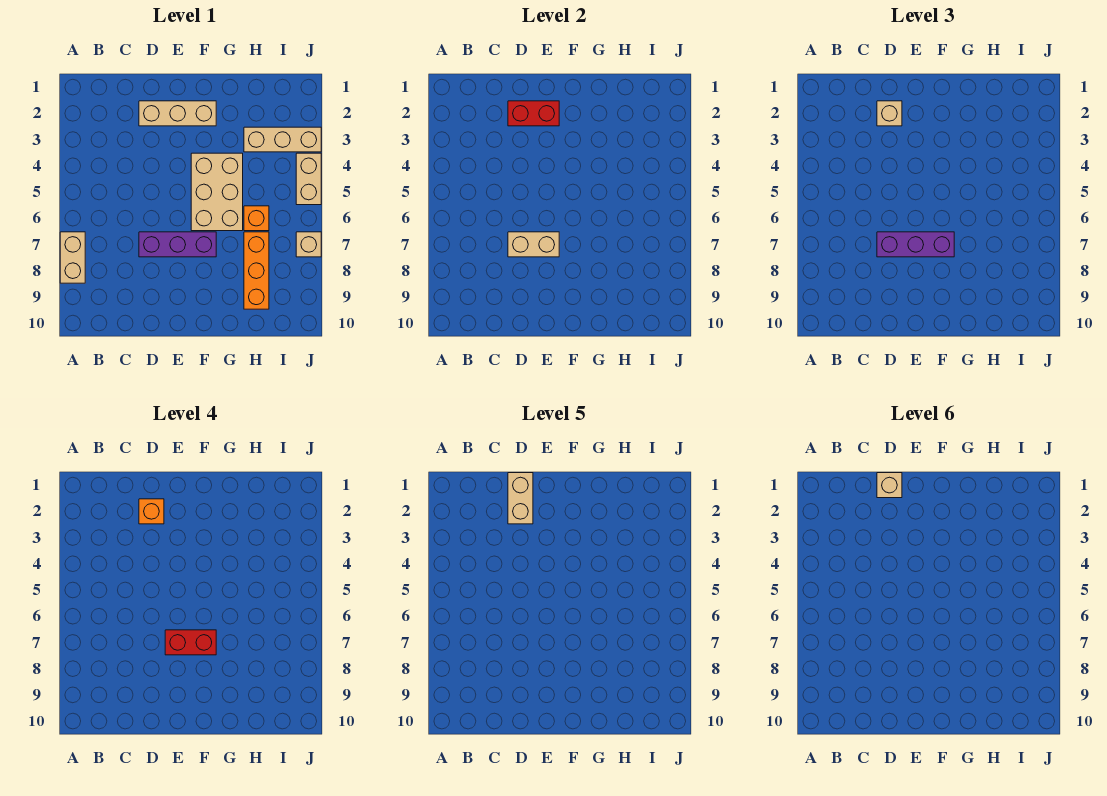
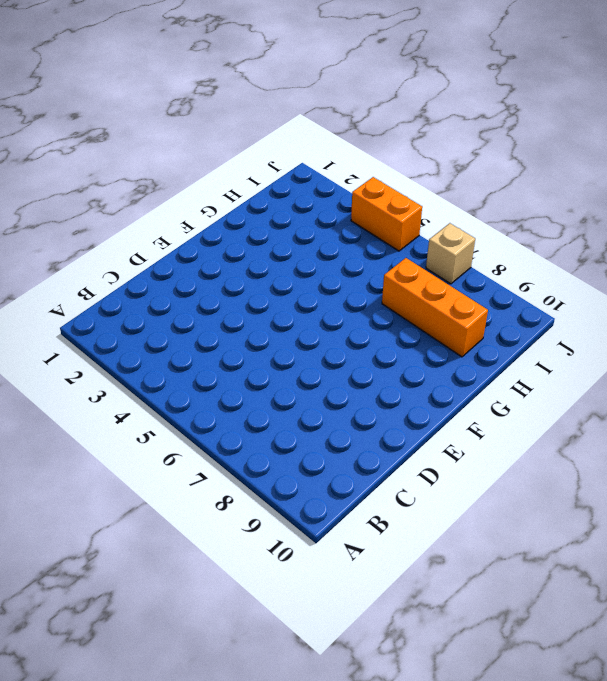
orange brick J4:J5 level 1 -> tan brick J4:J5 level 1
none -> tan brick A7:A8 level 1
none -> tan brick D2:F2 level 1
none -> purple brick D7:F7 level 1

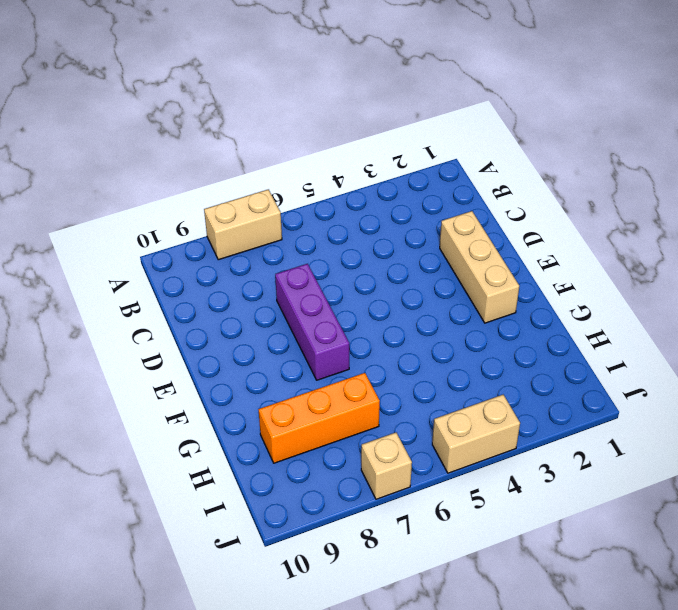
none -> tan brick F4:G6 level 1
none -> tan brick H3:J3 level 1
none -> orange brick H6 level 1

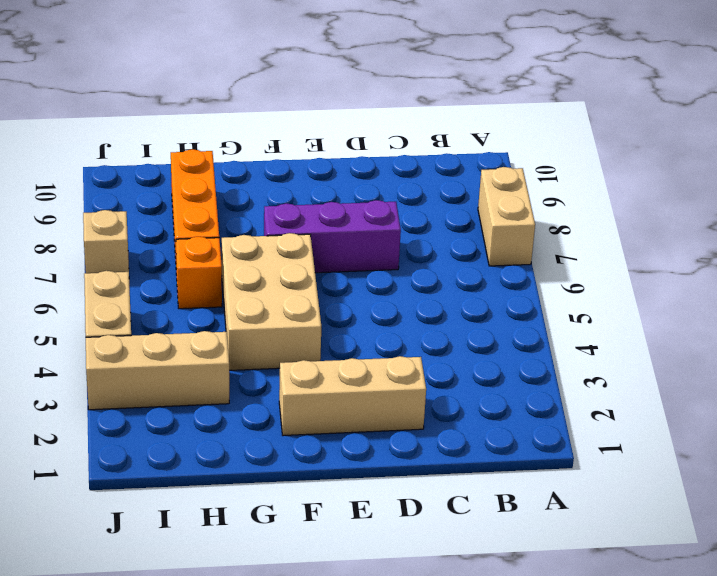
none -> red brick D2:E2 level 2
none -> tan brick D7:E7 level 2
none -> tan brick D2 level 3

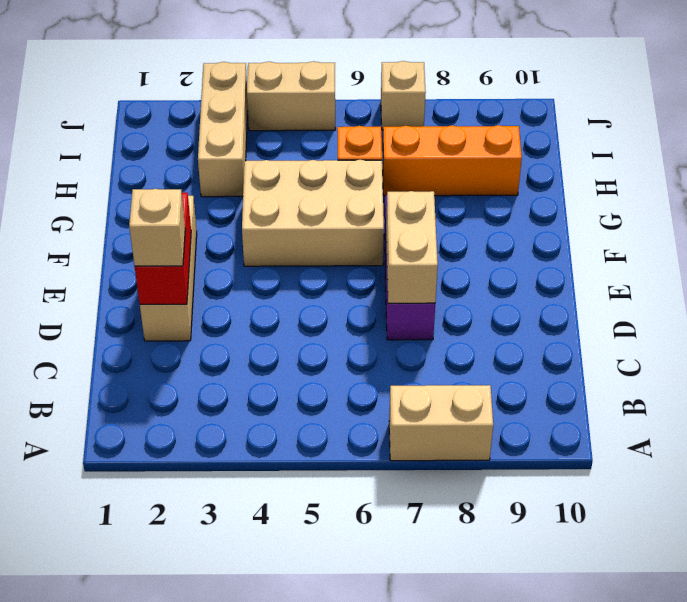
none -> purple brick D7:F7 level 3
none -> orange brick D2 level 4
none -> red brick E7:F7 level 4

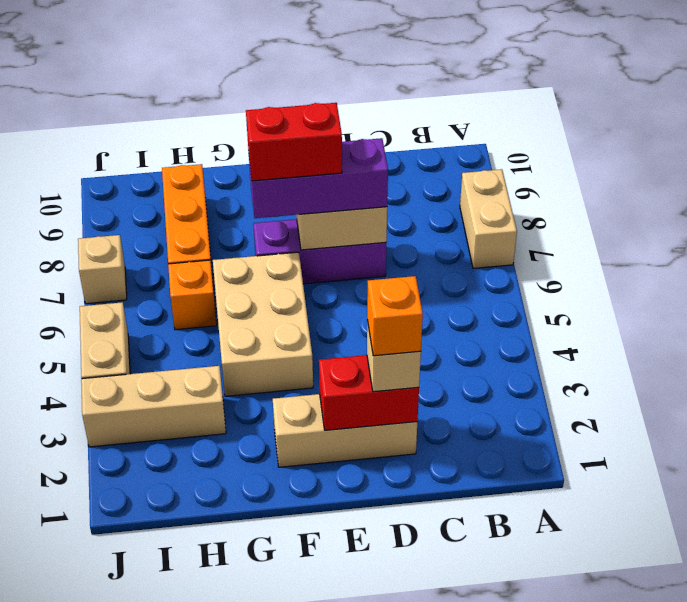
none -> tan brick D1:D2 level 5
none -> tan brick D1 level 6

